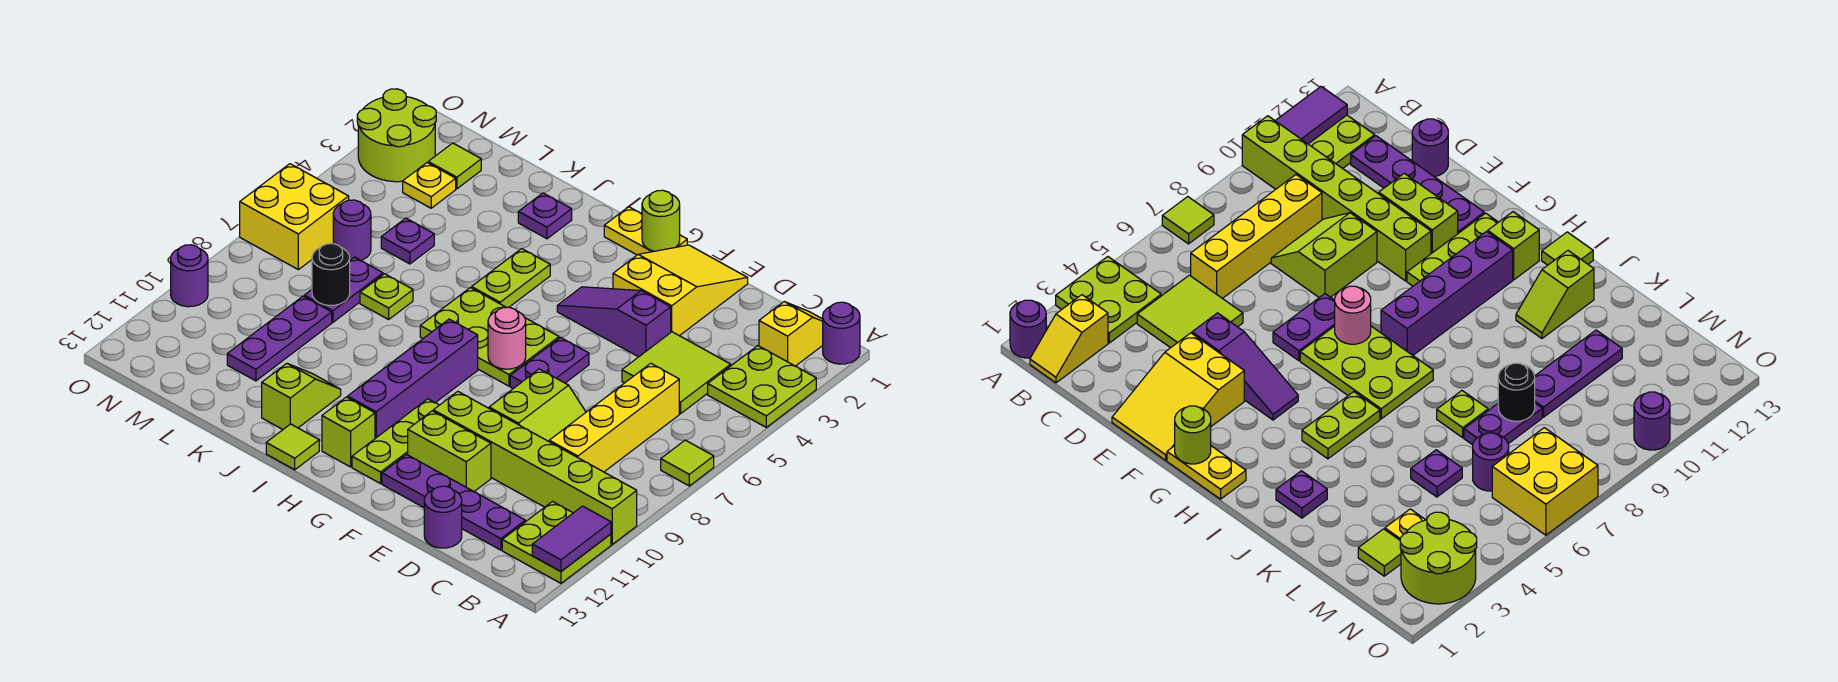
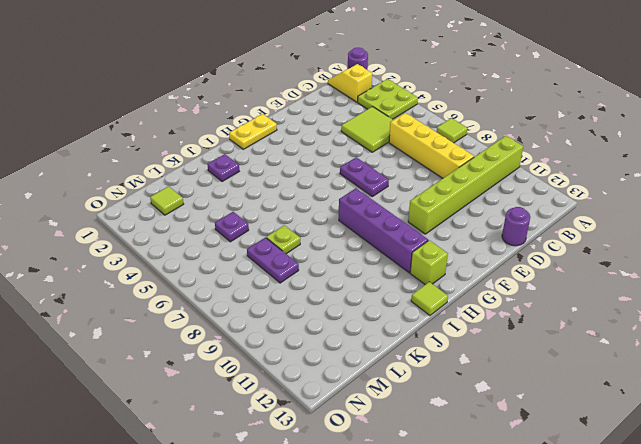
none -> lime plate A11:B12 level 1
none -> purple plate C12:F12 level 1
none -> lime slope D8:E9 level 1 top E
none -> yellow slope E1:F3 level 1 top 3

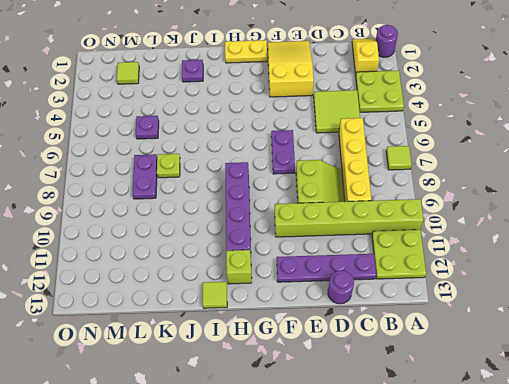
none -> purple slope E4:G4 level 1 top E
none -> lime brick E11:F11 level 1
none -> lime plate G6:I7 level 1
none -> lime plate G10:G12 level 1

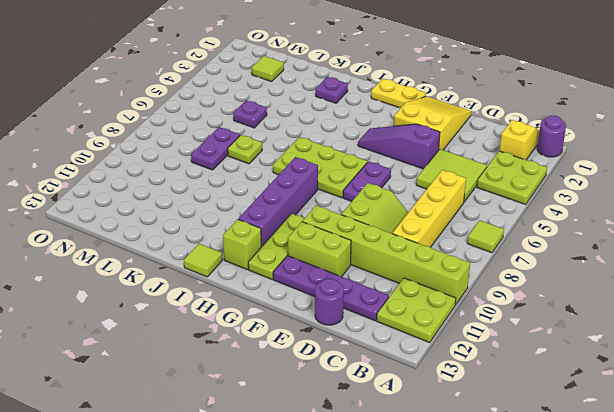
none -> lime plate I4:I5 level 1
none -> lime slope J11:J12 level 1 top 12
none -> purple plate L9:L11 level 1
none -> yellow plate M3 level 1

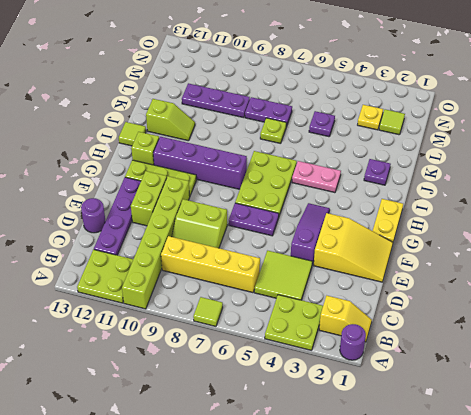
pink plate I4:I5 level 1 -> lime plate I4:I5 level 1
none -> purple round brick M6 level 1
none -> lime round brick N2:O3 level 1
none -> yellow brick N6:O7 level 1
none -> purple round brick O10 level 1

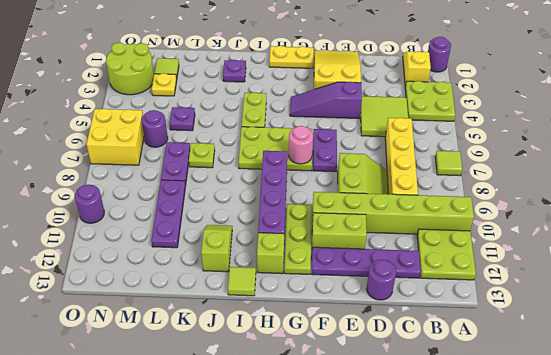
none -> purple tile A11:A12 level 2
none -> lime round brick G1 level 2
none -> black round brick L8 level 2

